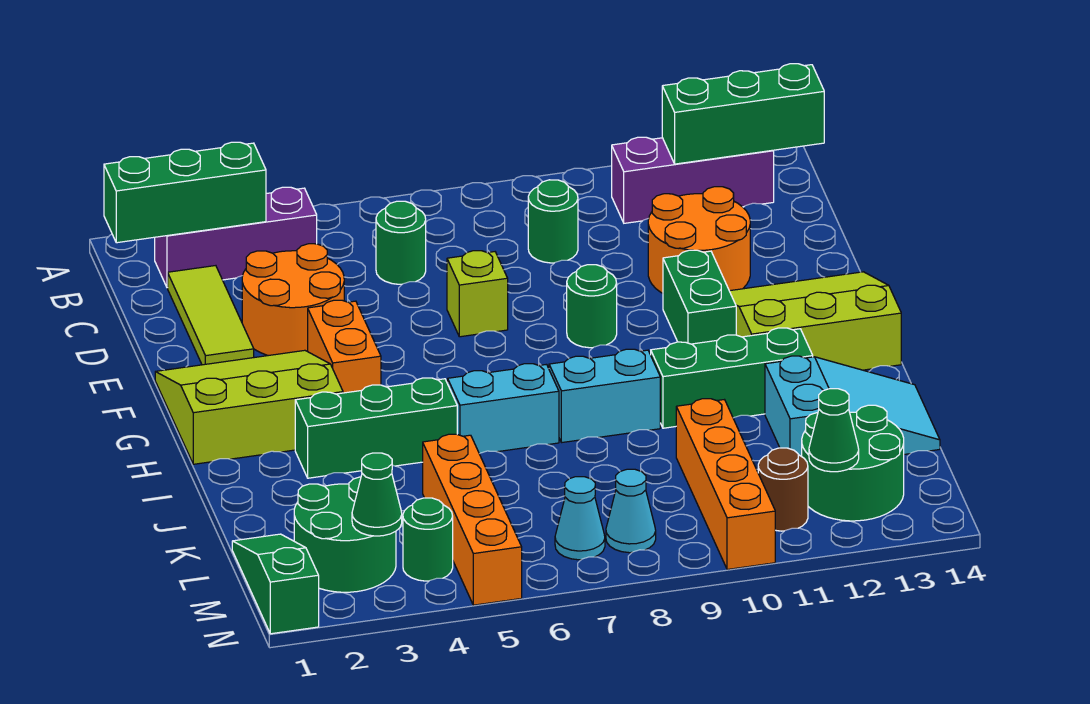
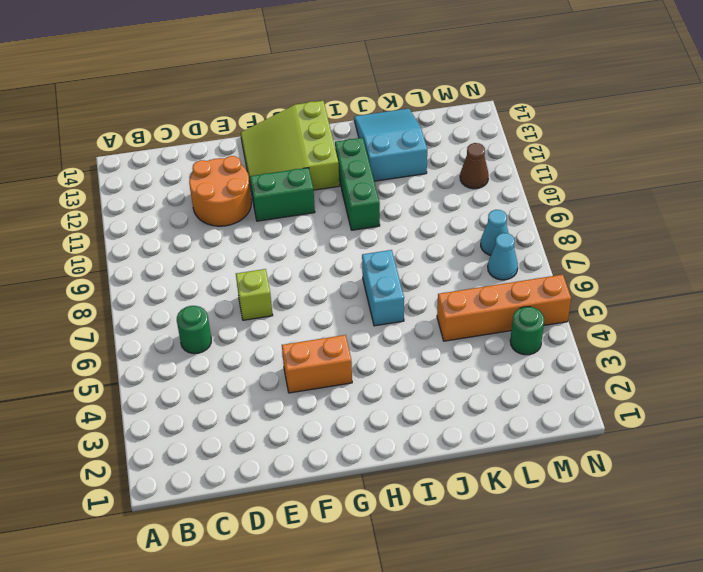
brown cone M11 level 1 -> brown round brick M11 level 1
none -> purple brick B2:B4 level 1
none -> purple brick B11:B13 level 1
none -> lime tile C2:E2 level 1
none -> green round brick C9 level 1

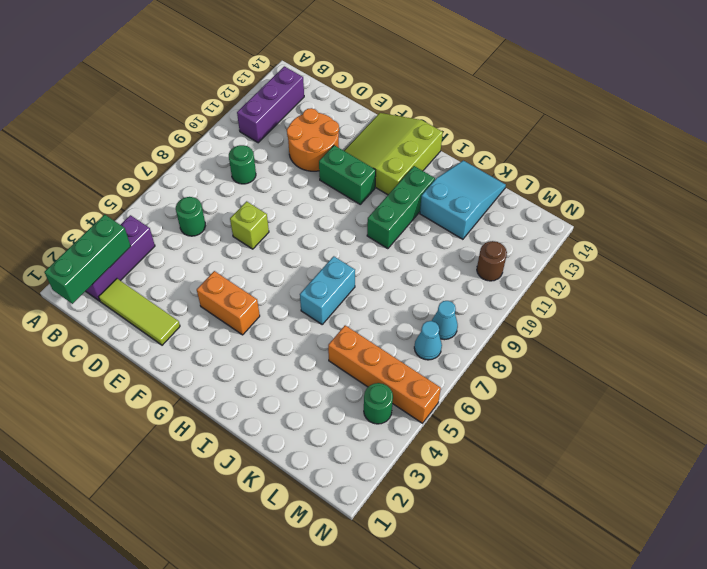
none -> orange round brick D3:E4 level 1
none -> lime slope F1:H3 level 1 top H
none -> green round brick F9 level 1
none -> green brick I3:I5 level 1

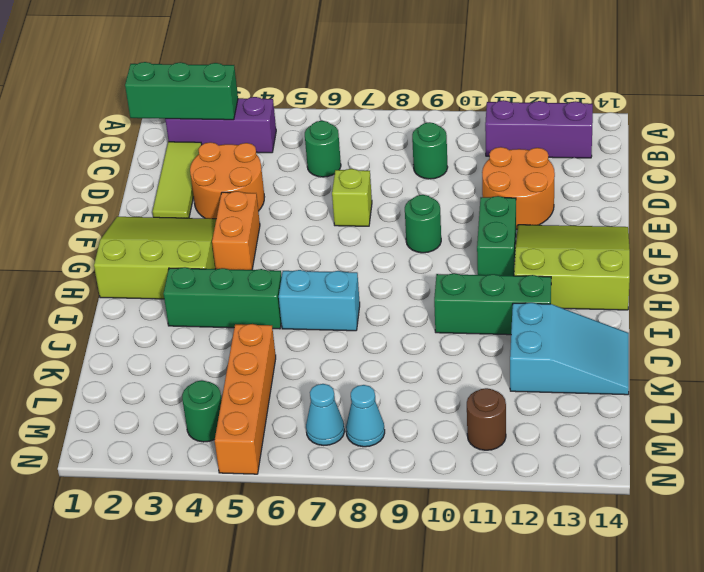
none -> cyan brick I8:I9 level 1
none -> orange brick K10:N10 level 1
none -> green slope L1:N1 level 1 top N
none -> green round brick L2:M3 level 1

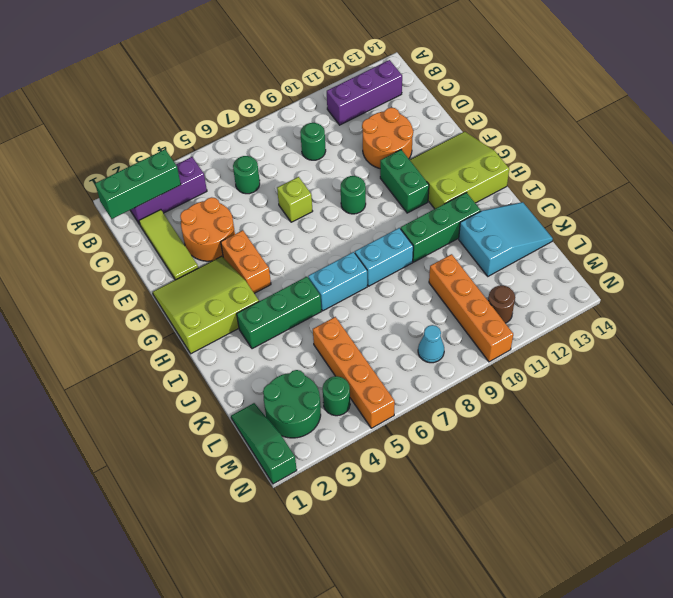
none -> green round brick L12:M13 level 1
none -> cyan cone M7 level 1
none -> green brick B12:B14 level 2
none -> green cone M3 level 2

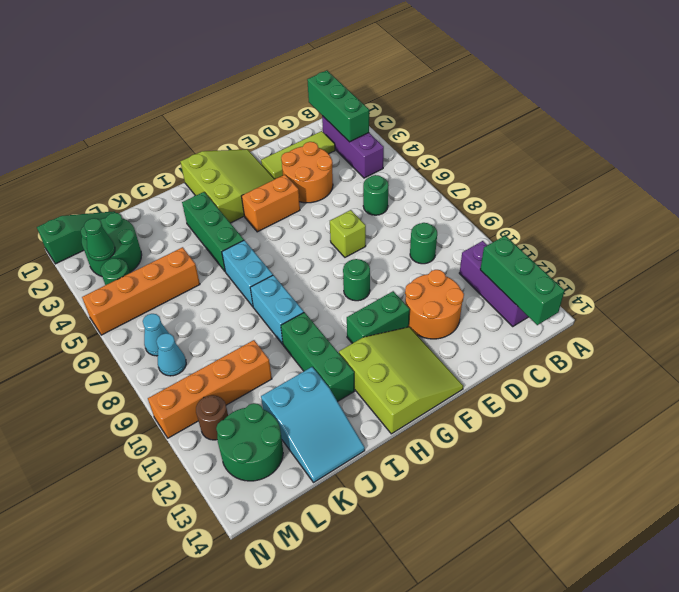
none -> green cone M12 level 2

